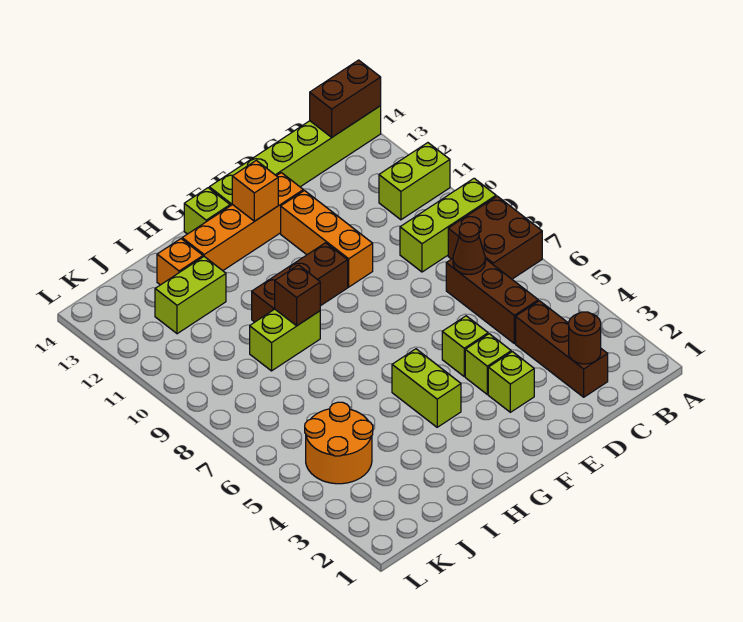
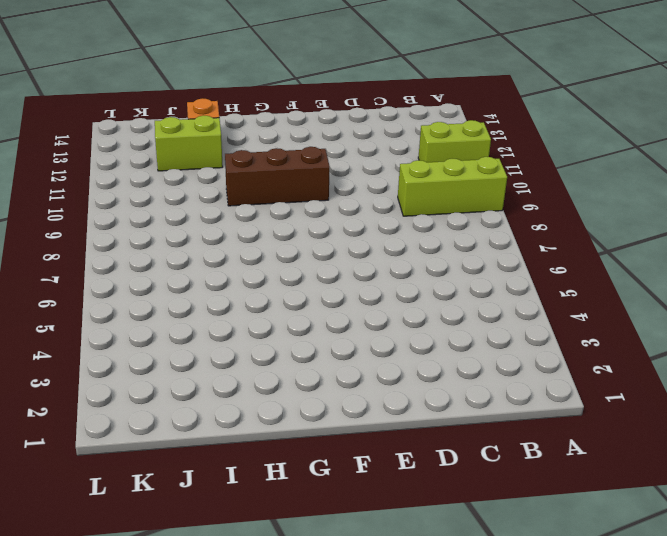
none -> brown brick A7:B8 level 1
none -> lime brick A14:F14 level 1
none -> brown brick C2:C4 level 1

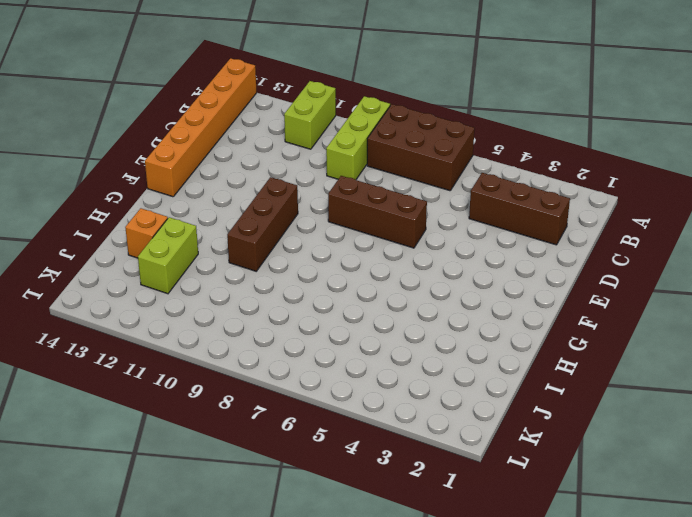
brown brick A6:B8 level 1 -> brown brick A7:B8 level 1
orange brick A14:F14 level 1 -> lime brick A14:F14 level 1
brown brick E6:E8 level 1 -> brown brick C5:C7 level 1
none -> lime brick E3 level 1
none -> lime brick E4 level 1
none -> lime brick E5 level 1

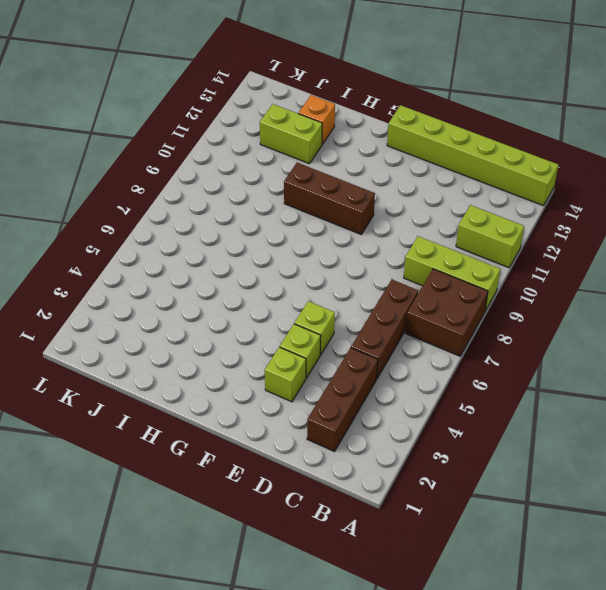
none -> orange brick E10:E12 level 1
none -> orange brick E13:H13 level 1
none -> lime brick G4:G5 level 1

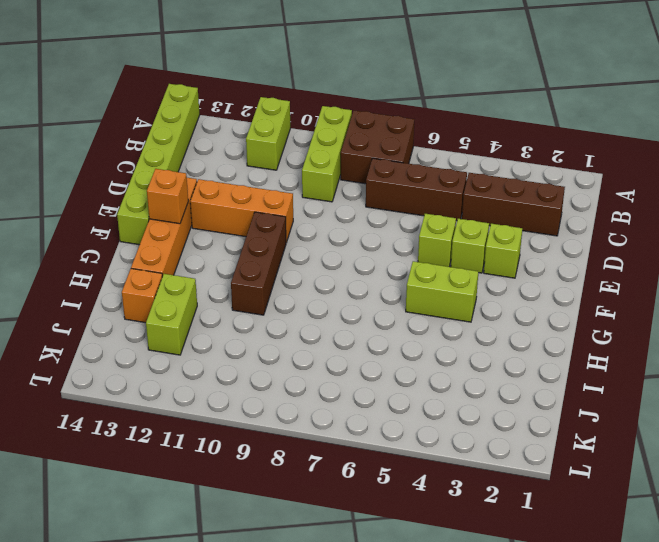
none -> lime brick G14 level 1
none -> lime brick H9:I9 level 1
none -> orange round brick J4:K5 level 1

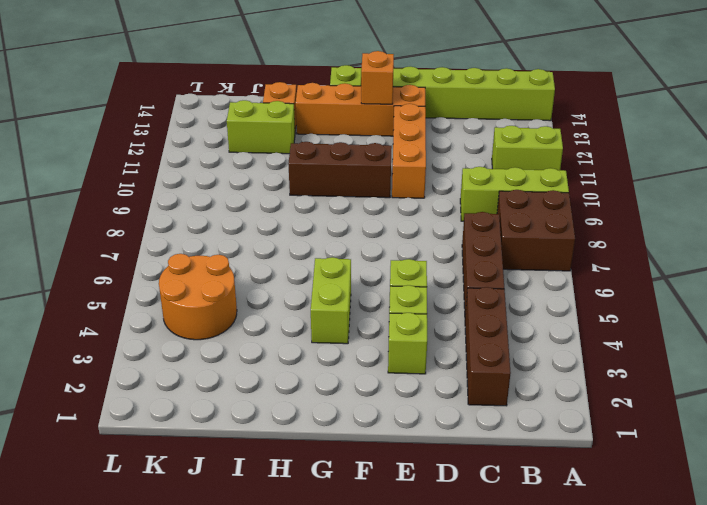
none -> lime brick H9:I9 level 1
none -> brown brick A14:B14 level 2
none -> brown round brick C2 level 2

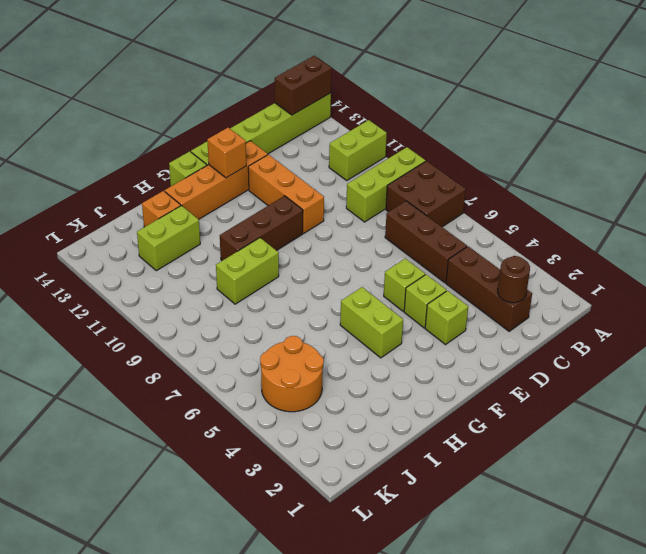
none -> brown cone C7 level 2
none -> brown brick H9 level 2

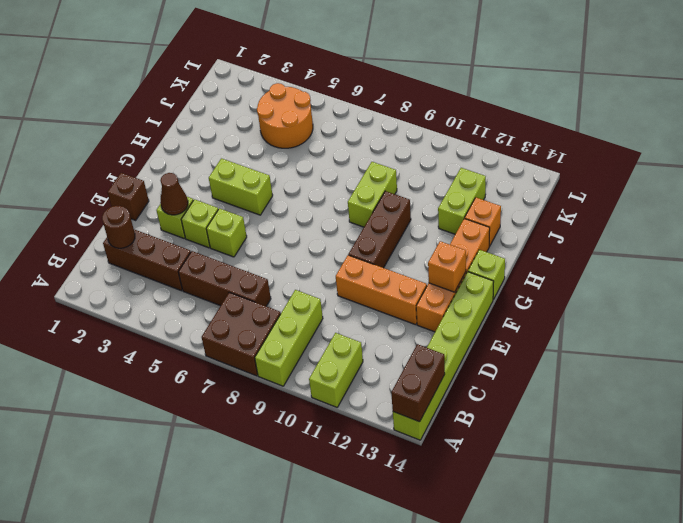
brown brick E1 level 1 -> brown brick H9 level 2
brown cone E3 level 2 -> brown cone C7 level 2

